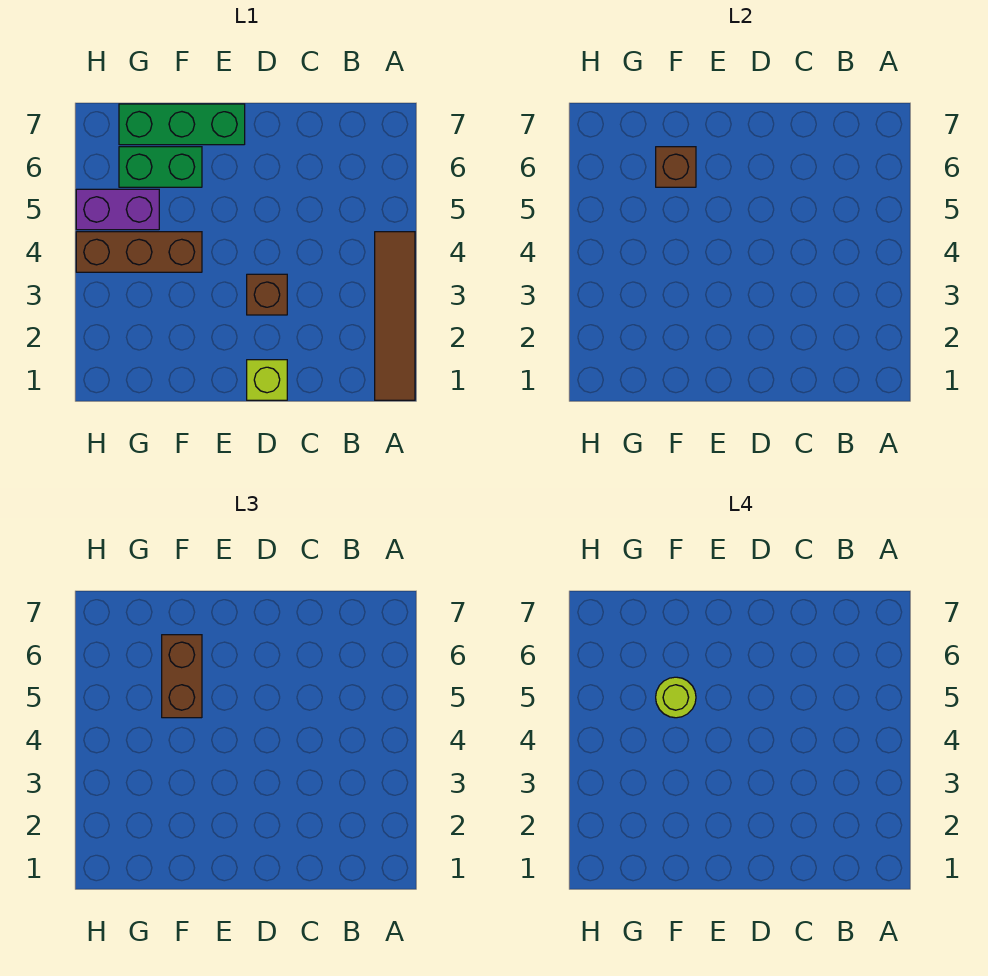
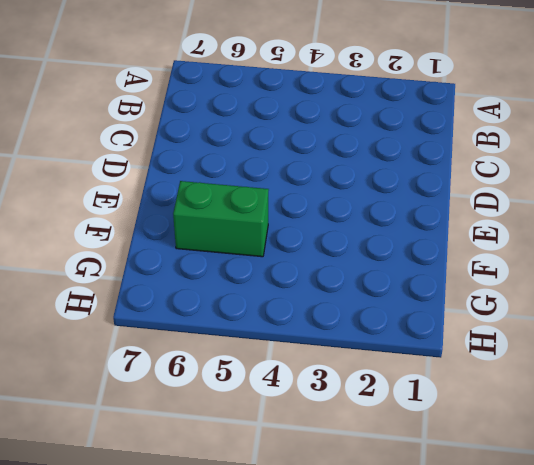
green brick F5:F6 level 1 -> green brick F6:G6 level 1
none -> brown tile A1:A4 level 1
none -> lime brick D1 level 1

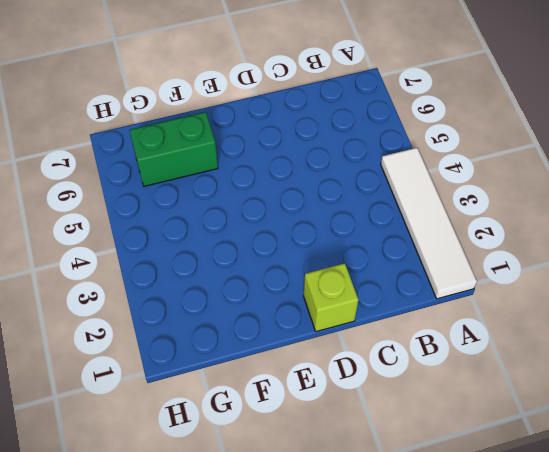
white tile A1:A4 level 1 -> brown tile A1:A4 level 1
none -> brown brick D3 level 1
none -> green brick E7:G7 level 1

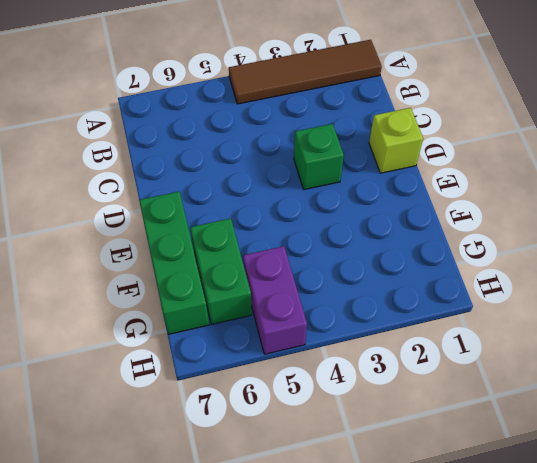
green brick D3 level 1 -> brown brick D3 level 1
none -> brown brick F4:H4 level 1
none -> brown brick F6 level 2

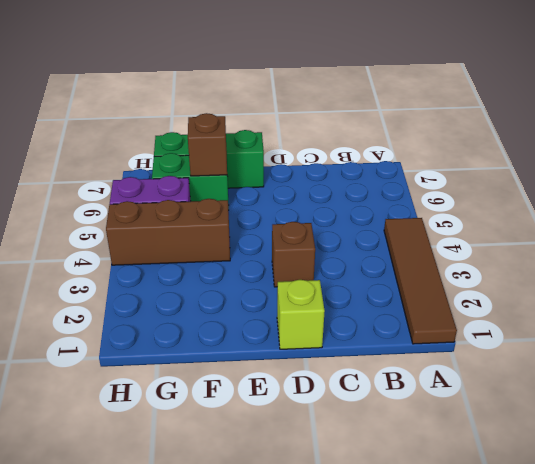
none -> brown brick F5:F6 level 3
none -> lime round brick F5 level 4

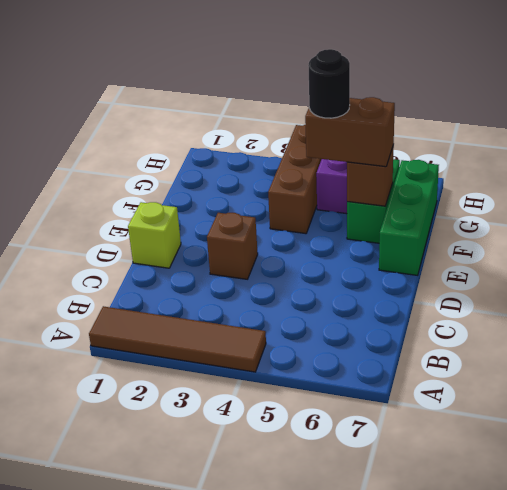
black round brick F5 level 4 -> lime round brick F5 level 4

